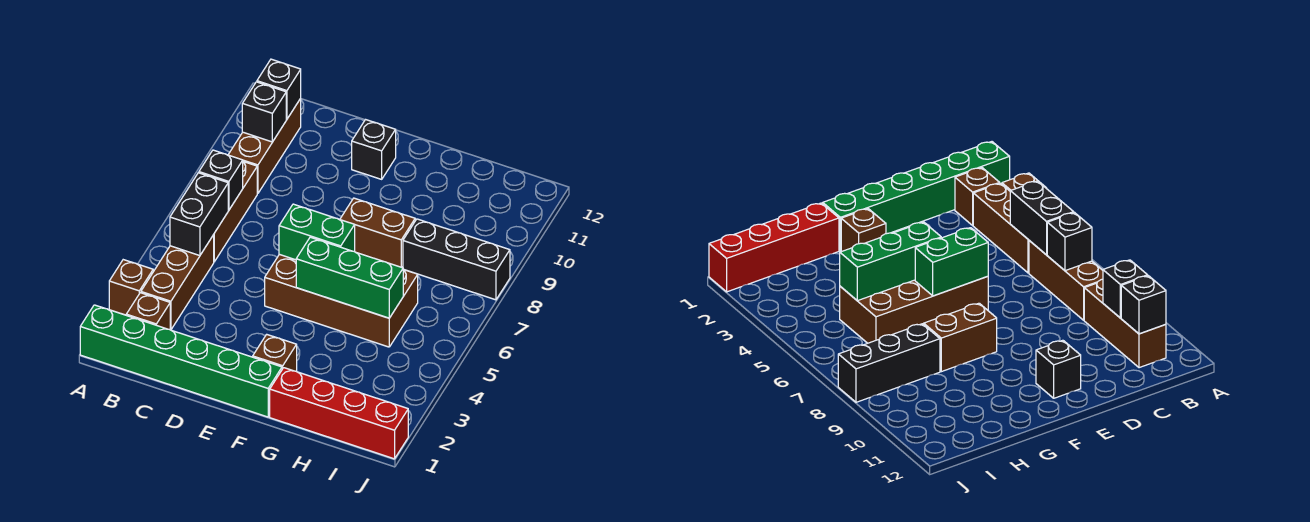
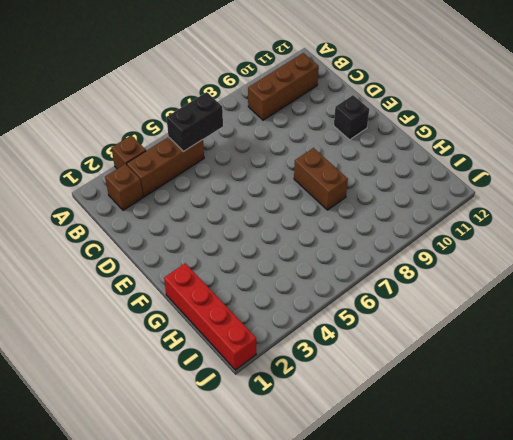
none -> green brick A1:F1 level 1
none -> brown brick B6:B8 level 1
none -> brown brick E5:H6 level 1

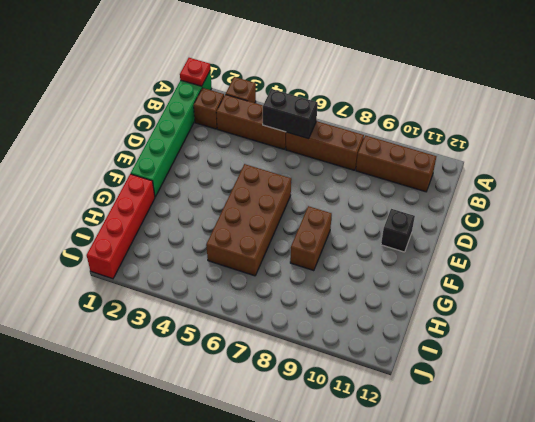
red plate A1 level 2 -> none
none -> brown brick F2 level 1
none -> black brick H8:J8 level 1
none -> black brick B7 level 2

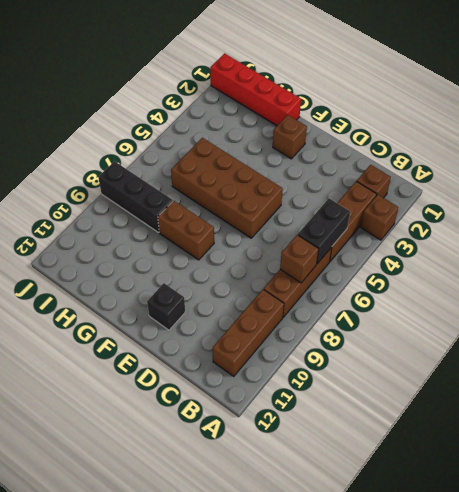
brown brick B7 level 2 -> black brick B7 level 2
none -> green brick A1:F1 level 1
none -> black brick B10 level 2
none -> black brick B11 level 2

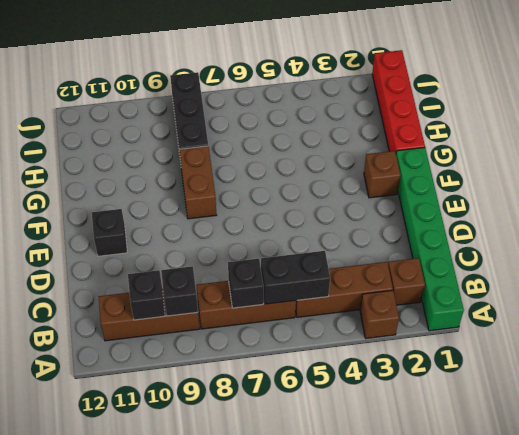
black brick B9 level 2 -> black brick B11 level 2
none -> brown brick E5:H6 level 1
none -> green brick E6:F6 level 2
none -> green brick F5:H5 level 2

